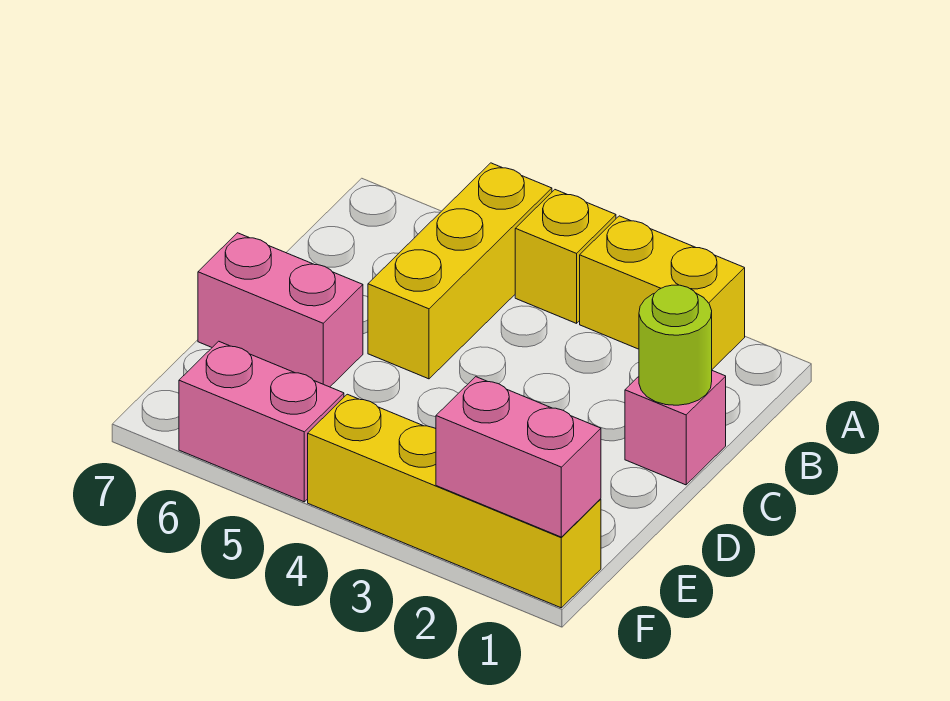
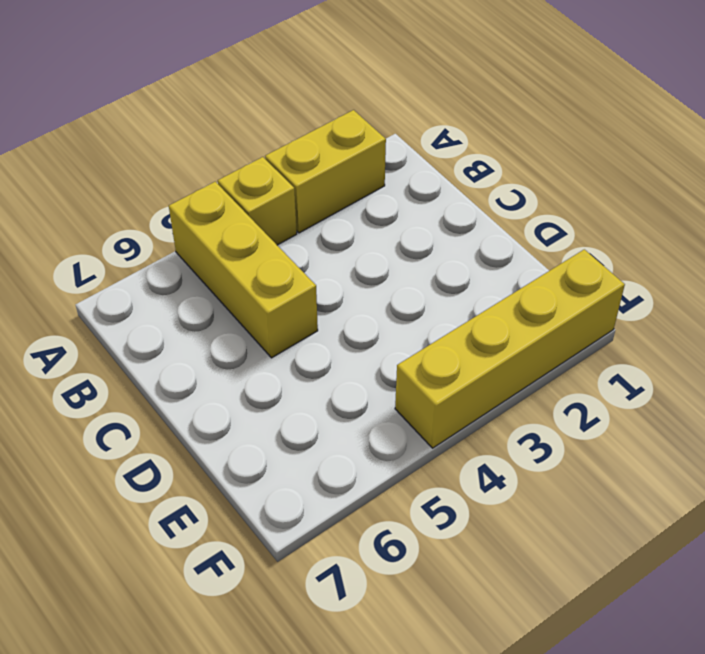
none -> pink brick C1 level 1
none -> pink brick D6:D7 level 1

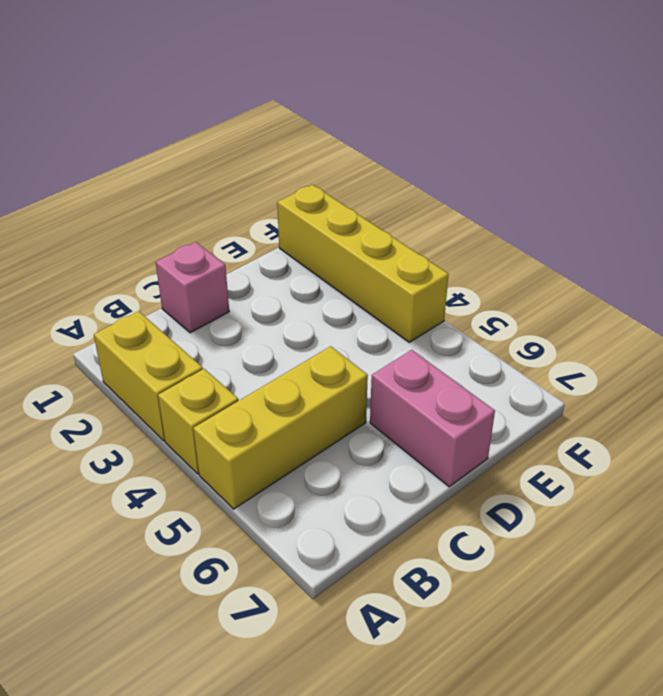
none -> pink brick F5:F6 level 1
none -> lime round brick C1 level 2

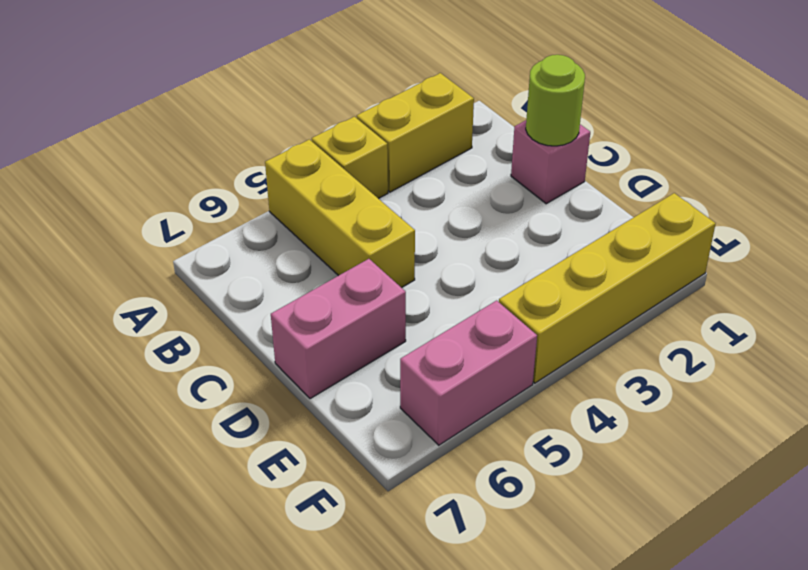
none -> pink brick F1:F2 level 2

